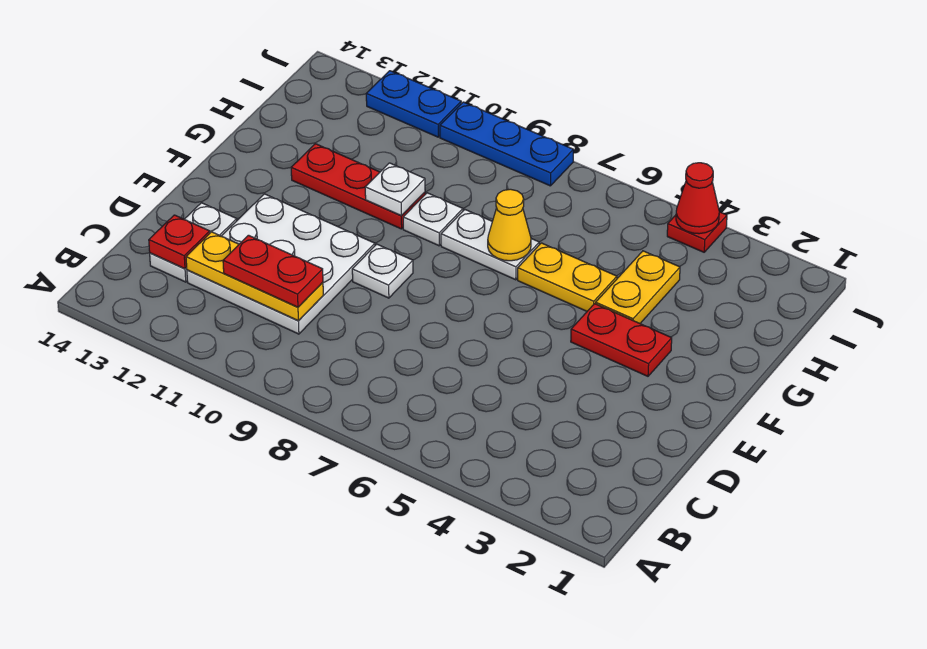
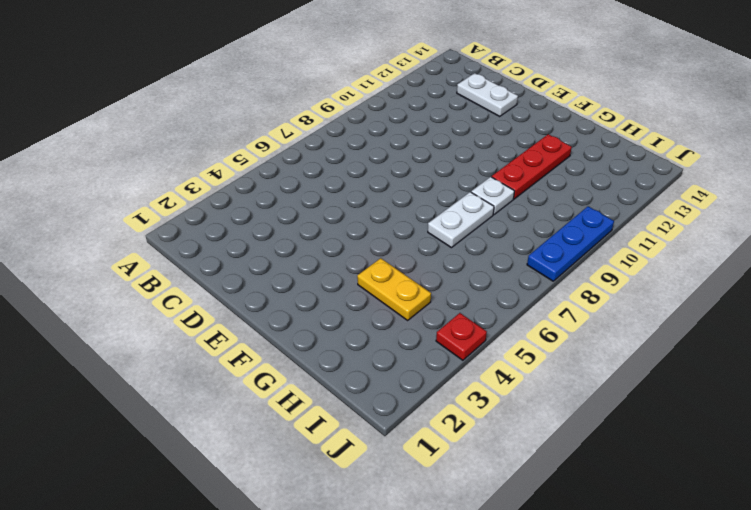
none -> white plate C10:E12 level 1
none -> white plate E9 level 1
none -> red plate F3:F4 level 1

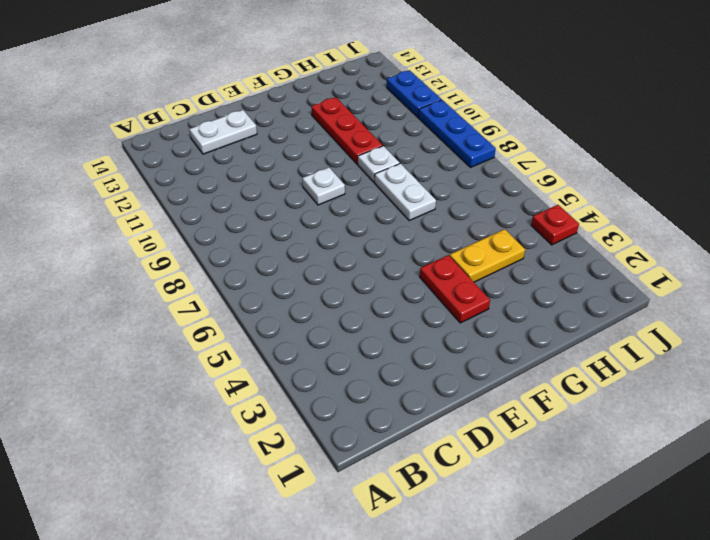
none -> white plate C10:E12 level 1
none -> yellow plate G5:G6 level 1
none -> yellow plate C10:C12 level 2

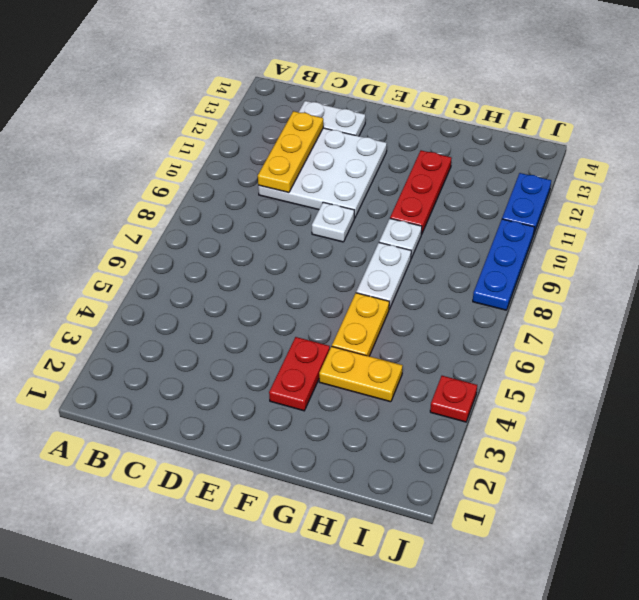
none -> red plate C13 level 2
none -> yellow cone G7 level 2
none -> white plate G10 level 2

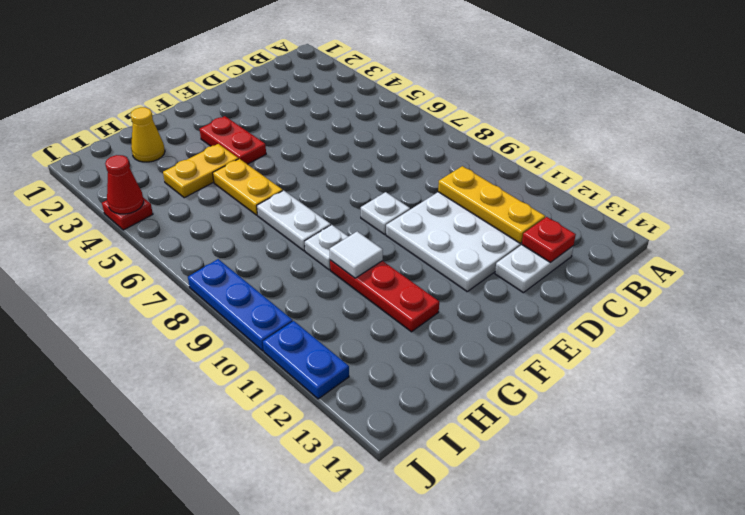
white tile G10 level 2 -> white plate G10 level 2
yellow cone H2 level 1 -> yellow cone G7 level 2
none -> red plate C10:C11 level 3

